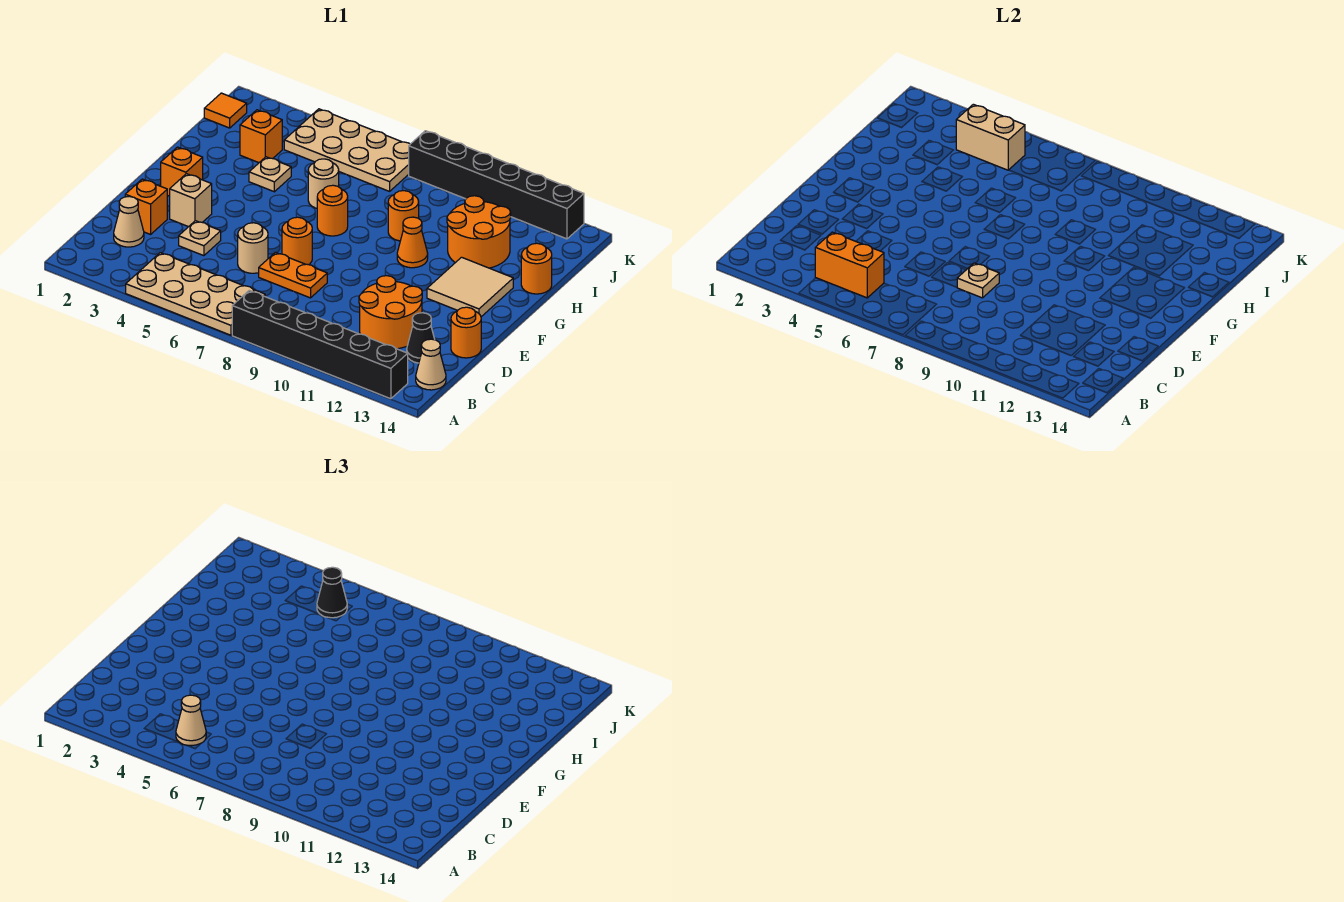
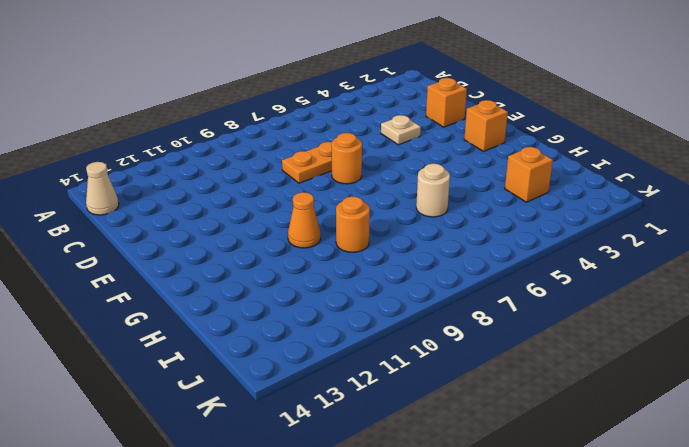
none -> tan plate A4:B7 level 1
none -> black brick A8:A13 level 1
none -> tan cone C2 level 1
none -> orange round brick C11:D12 level 1

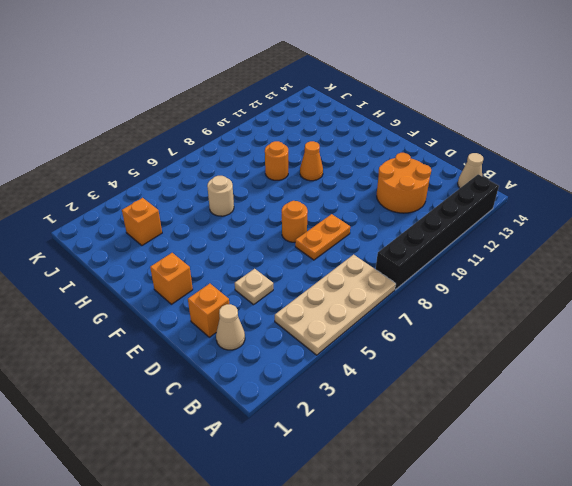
none -> black cone C13 level 1
none -> tan round brick D6 level 1
none -> orange round brick D14 level 1
none -> tan brick E3 level 1

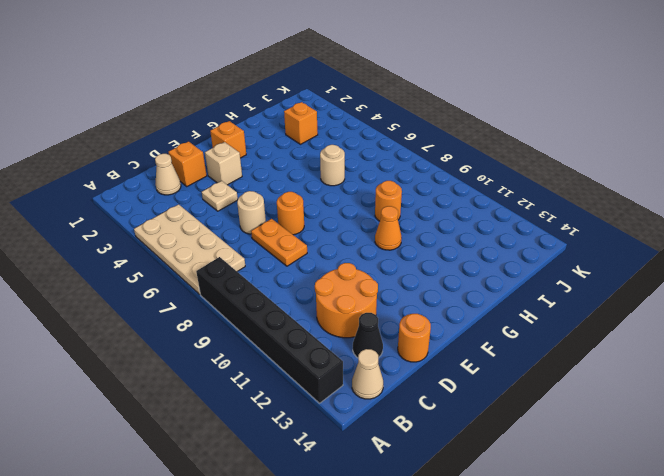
none -> tan tile F12:G13 level 1
none -> orange round brick G7 level 1
none -> tan plate H4 level 1
none -> orange round brick H11:I12 level 1

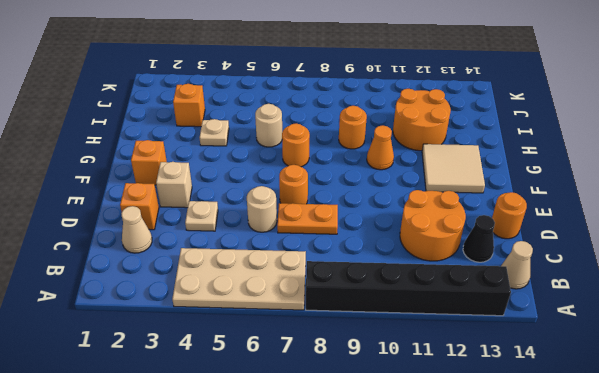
none -> orange round brick H14 level 1
none -> orange tile J1 level 1
none -> tan plate J4:K7 level 1
none -> black brick K8:K13 level 1

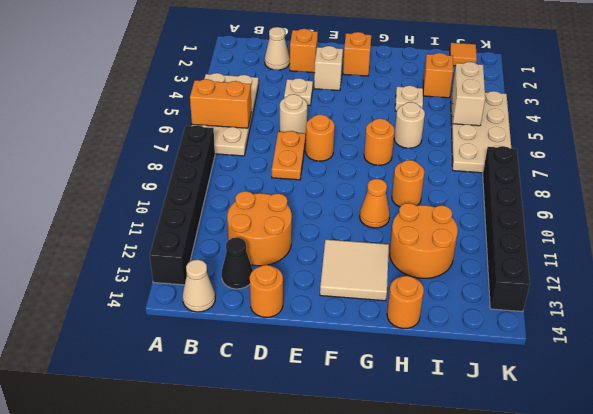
orange brick A6:B6 level 2 -> orange brick B4:B5 level 2
none -> tan plate D8 level 2
none -> tan cone B5 level 3
none -> black cone J5 level 3

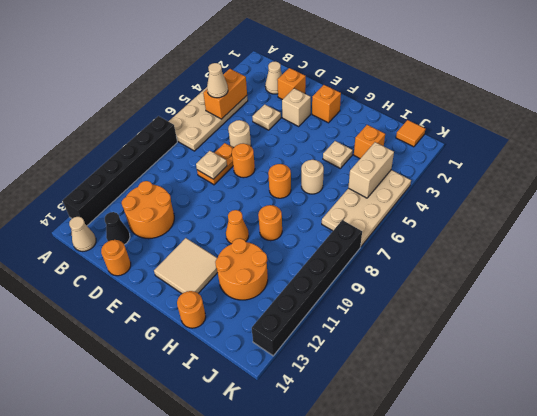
none -> black cone J5 level 3

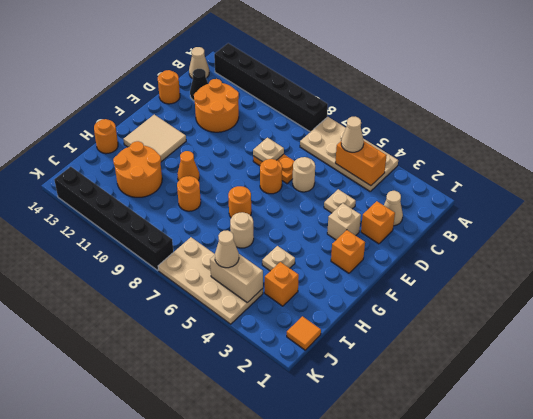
tan cone J5 level 3 -> black cone J5 level 3

